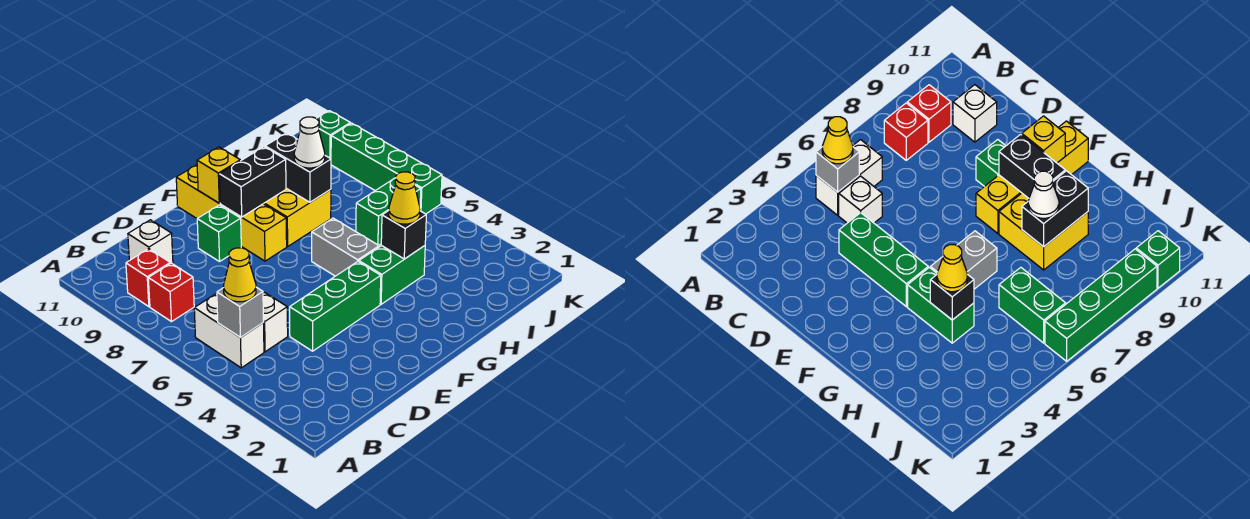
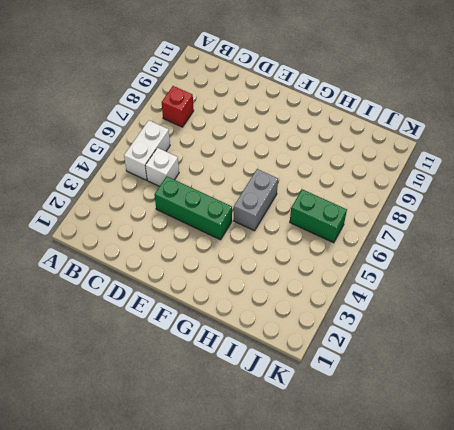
none -> red brick B9 level 1
none -> white brick C10 level 1
none -> green brick E9 level 1

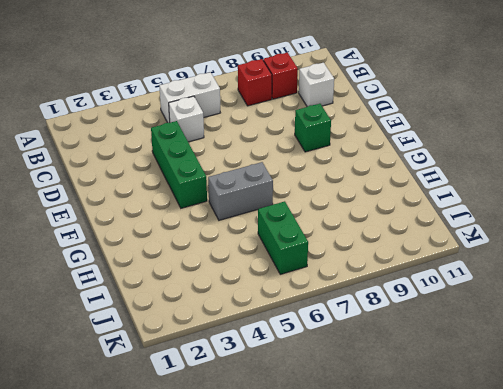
none -> yellow brick F8:F11 level 1
none -> green brick G4:H4 level 1
none -> yellow brick G8:H9 level 1

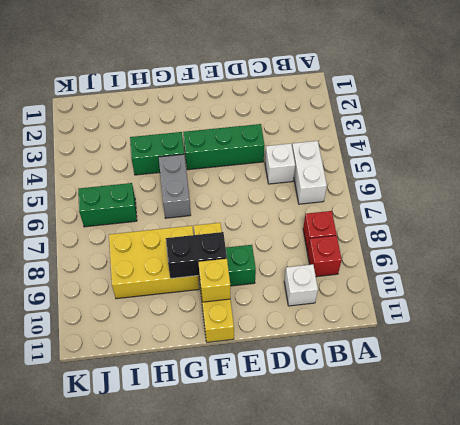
yellow brick G8:I9 level 1 -> yellow brick G8:H9 level 1
none -> green brick K6:K9 level 1
none -> green brick K10 level 1
none -> grey brick B5 level 2

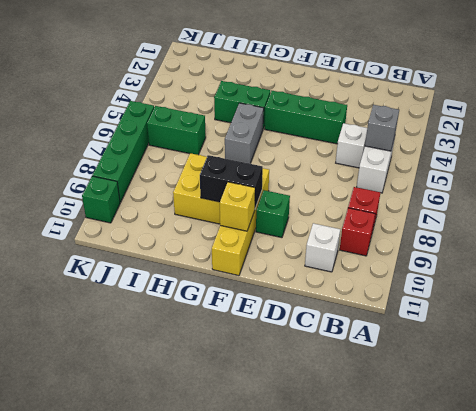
none -> black brick H4 level 2
none -> black brick H8:H9 level 2
none -> yellow cone B5 level 3

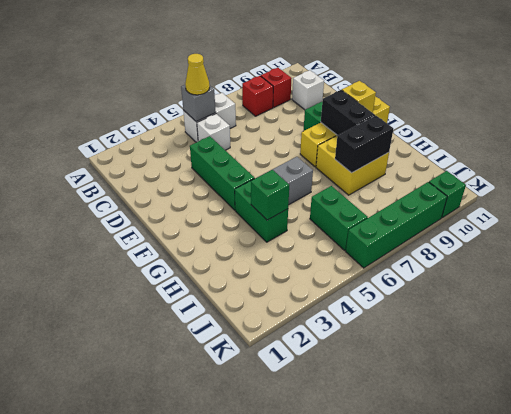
green brick H4 level 2 -> black brick H4 level 2
none -> yellow cone H4 level 3
none -> white cone H8 level 3

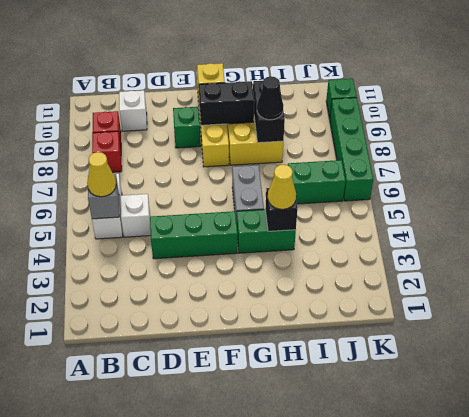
black cone H8 level 3 -> white cone H8 level 3

